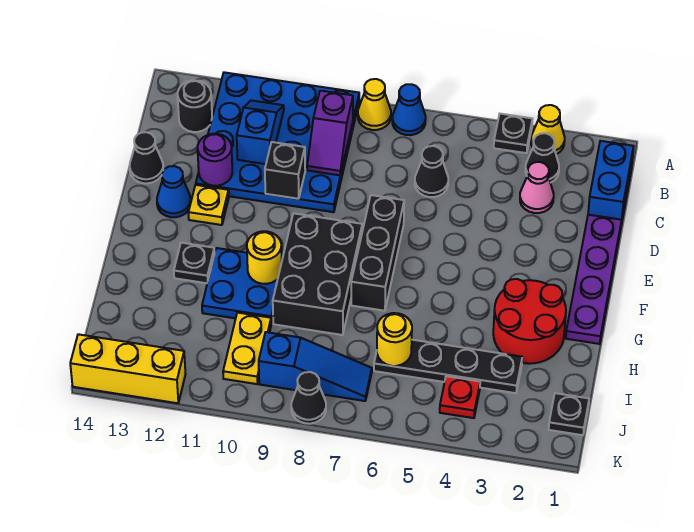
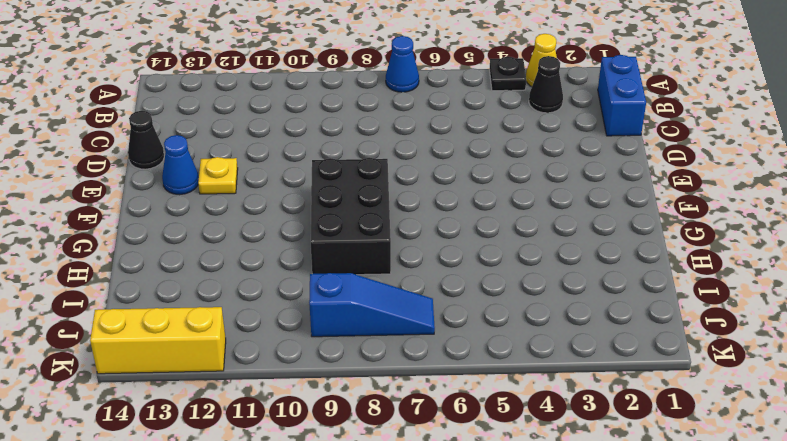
none -> yellow cone A8 level 1
none -> blue plate A9:D12 level 1
none -> black round brick B13 level 1
none -> pink cone C3 level 1

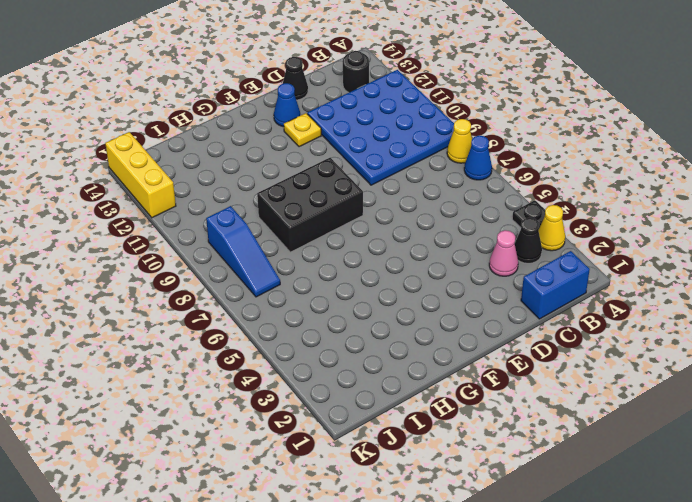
none -> black cone C6 level 1
none -> purple plate D1:G1 level 1
none -> black brick E7:G7 level 1
none -> red round brick G2:H3 level 1

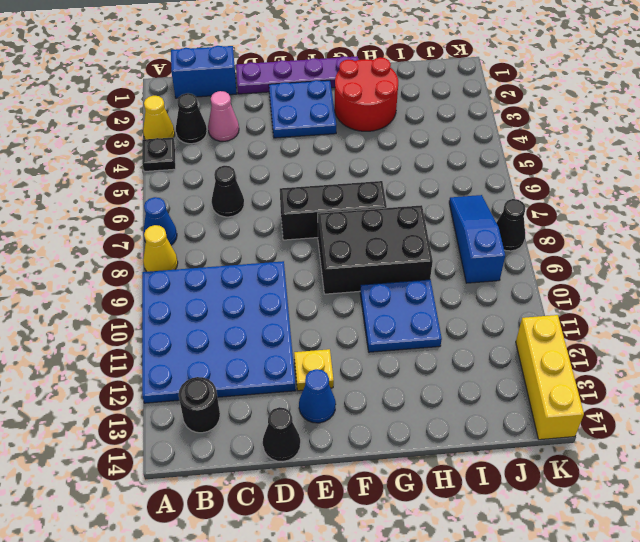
blue plate E2:F3 level 1 -> none
none -> black plate G12 level 1
none -> black plate I3:I6 level 1
none -> yellow plate I10:J10 level 1
none -> black plate J1 level 1

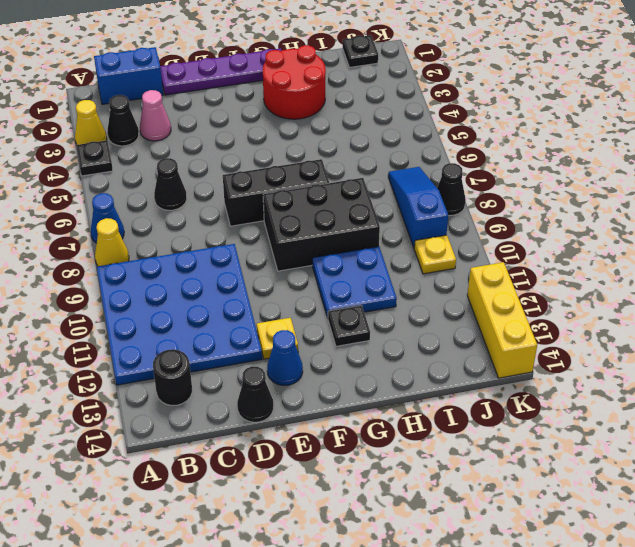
yellow plate J10 level 1 -> yellow plate I10:J10 level 1
none -> black plate I3:I6 level 1
none -> red plate J4 level 1
none -> purple slope B9:C9 level 2 top B
none -> blue slope B11:C11 level 2 top C

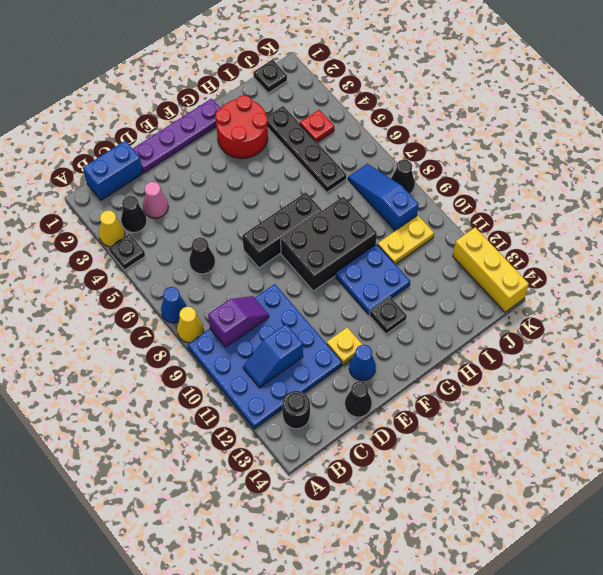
none -> black brick D10 level 2
none -> purple round brick D12 level 2
none -> yellow round brick G10 level 2
none -> yellow round brick I6 level 2

